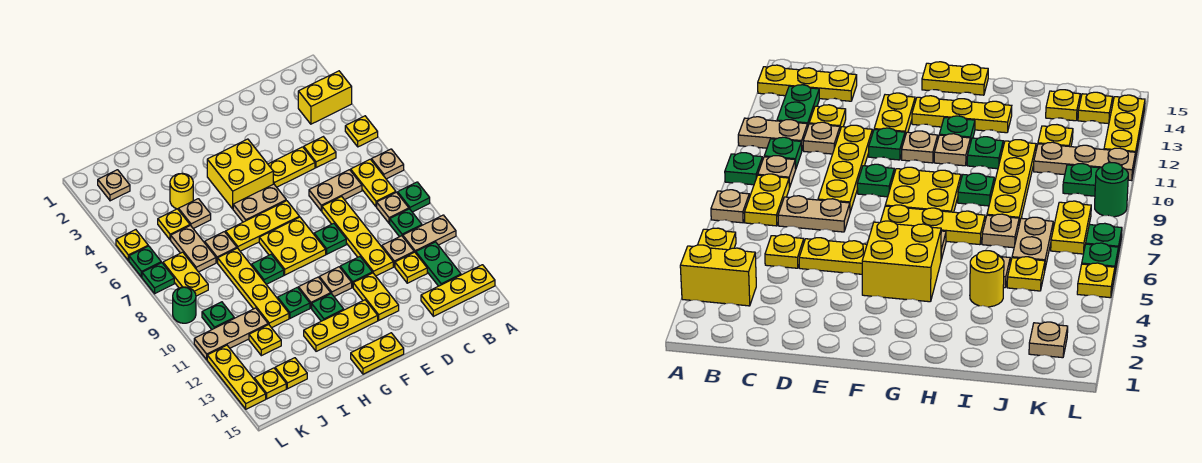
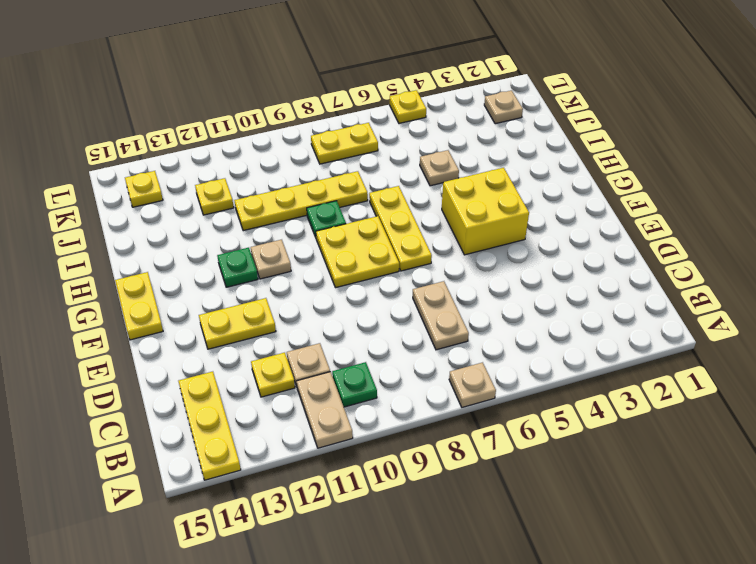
none -> yellow brick A3:B3 level 1
none -> yellow plate A5 level 1
none -> green plate A9 level 1
none -> yellow plate B7:B8 level 1

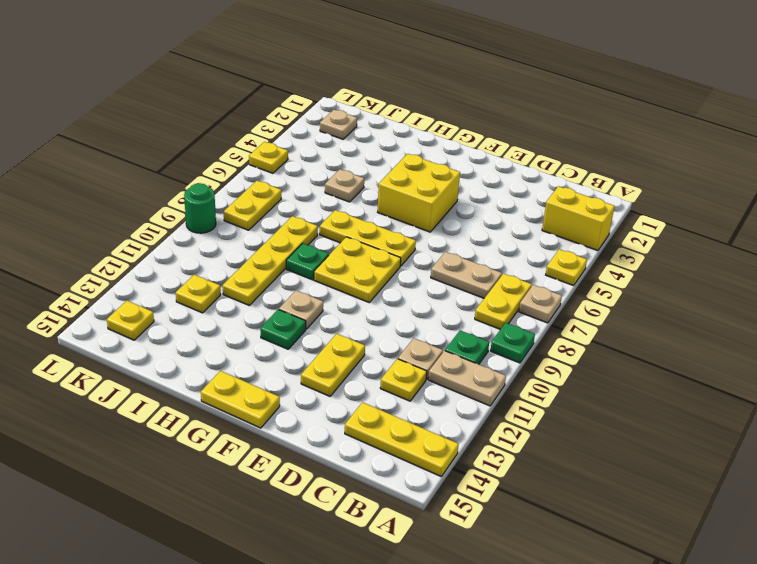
none -> tan plate B9 level 1
none -> green plate B12:B13 level 1
none -> yellow plate C5 level 1
none -> yellow plate D5:E5 level 1

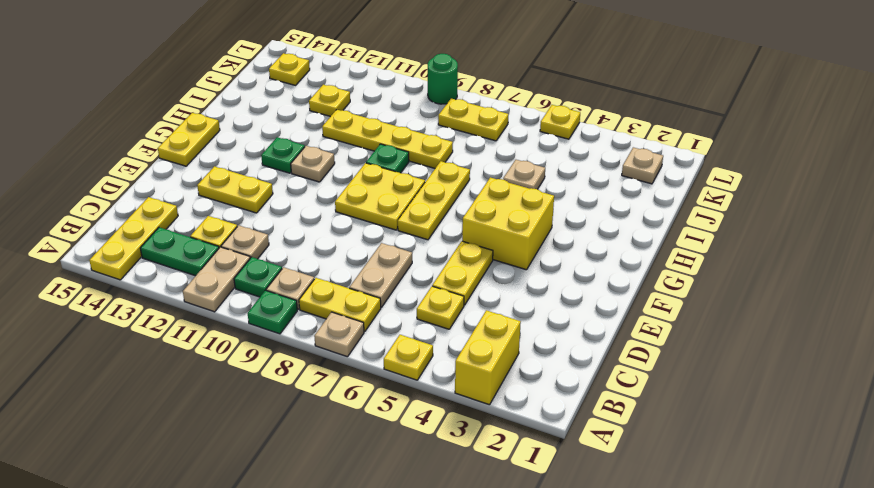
none -> yellow plate D8:D11 level 1
none -> green plate E9 level 1
none -> green plate E11 level 1
none -> tan plate F6:G6 level 1

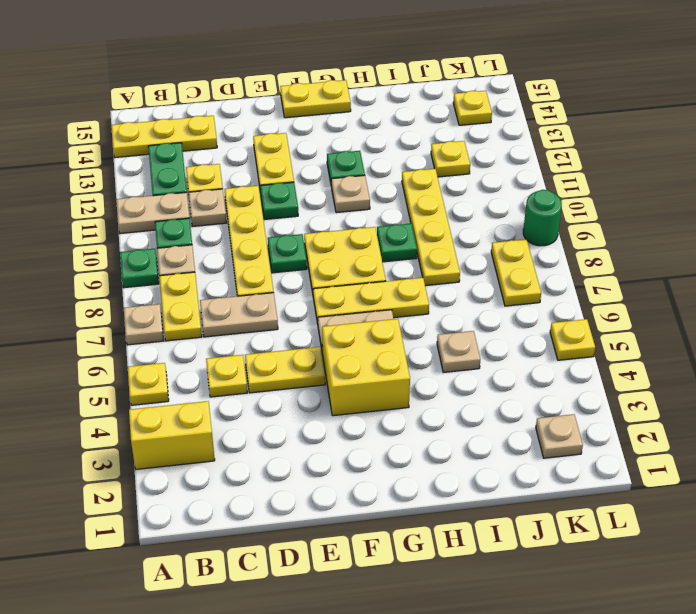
none -> tan plate F11 level 1
none -> yellow plate F13:H13 level 1
none -> green plate H11 level 1
none -> yellow round brick I4 level 1

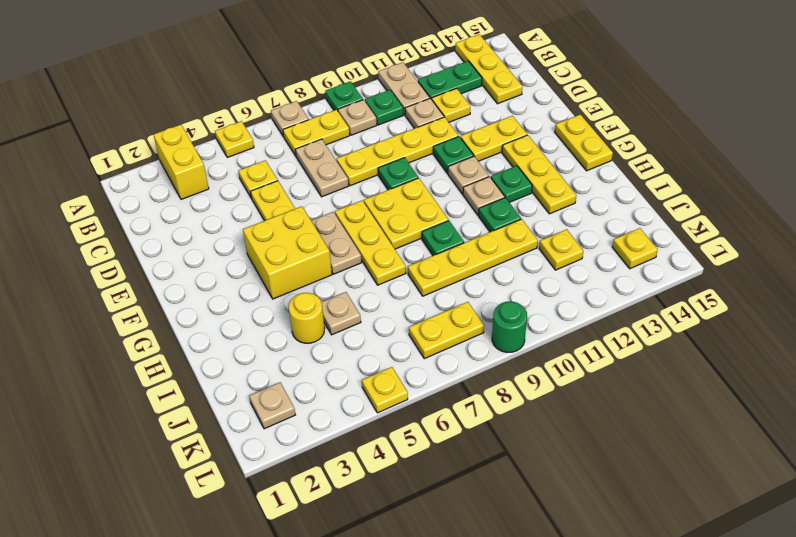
none -> tan plate I7 level 1
none -> yellow plate J5 level 1
none -> tan plate J6:J7 level 1
none -> tan plate J11:L11 level 1

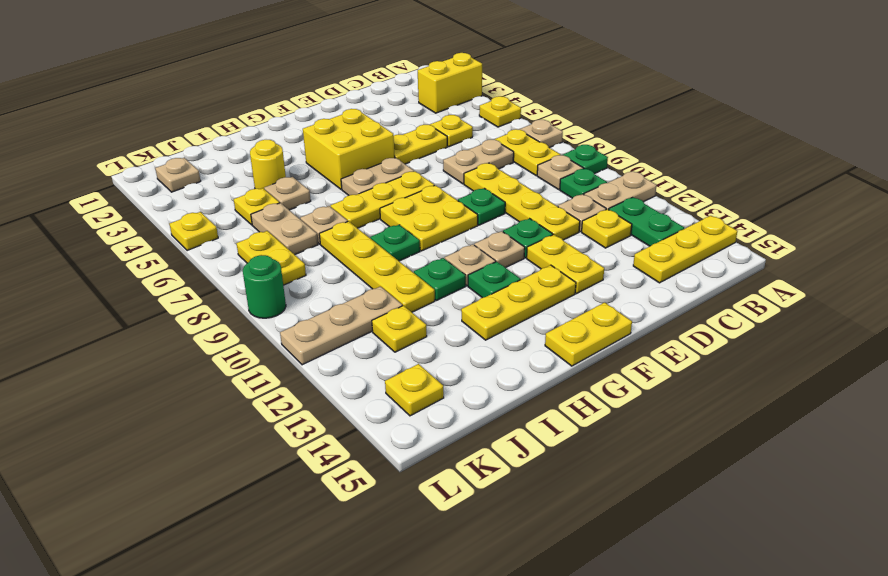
none -> yellow plate J14 level 1
none -> green plate K10 level 1
none -> green plate L6 level 1
none -> green plate L7 level 1

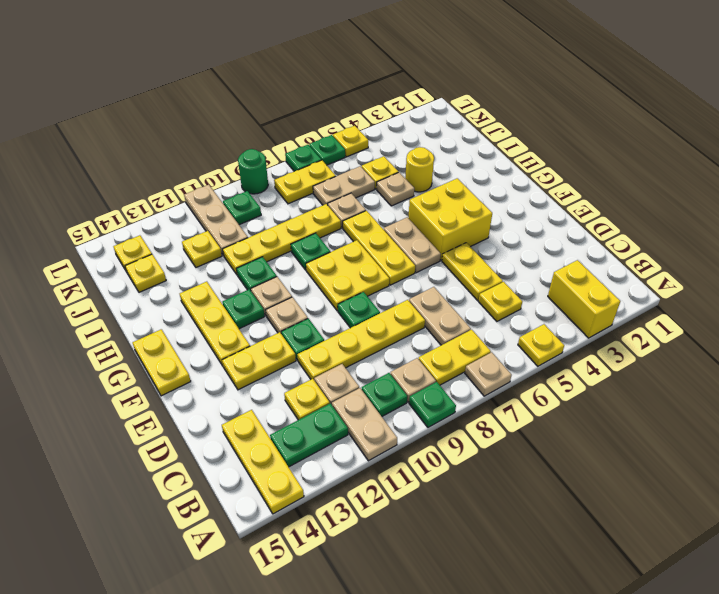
none -> tan plate K2 level 1
none -> yellow plate L12:L14 level 1

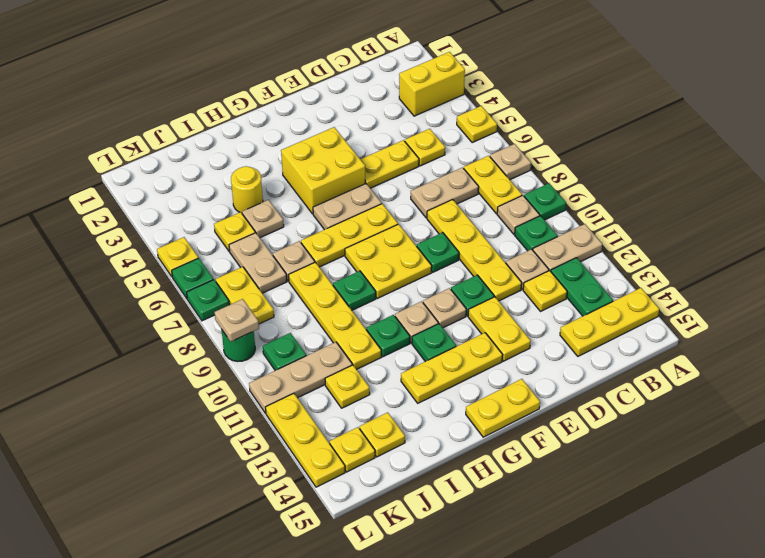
tan plate L9 level 2 -> tan plate K2 level 1

